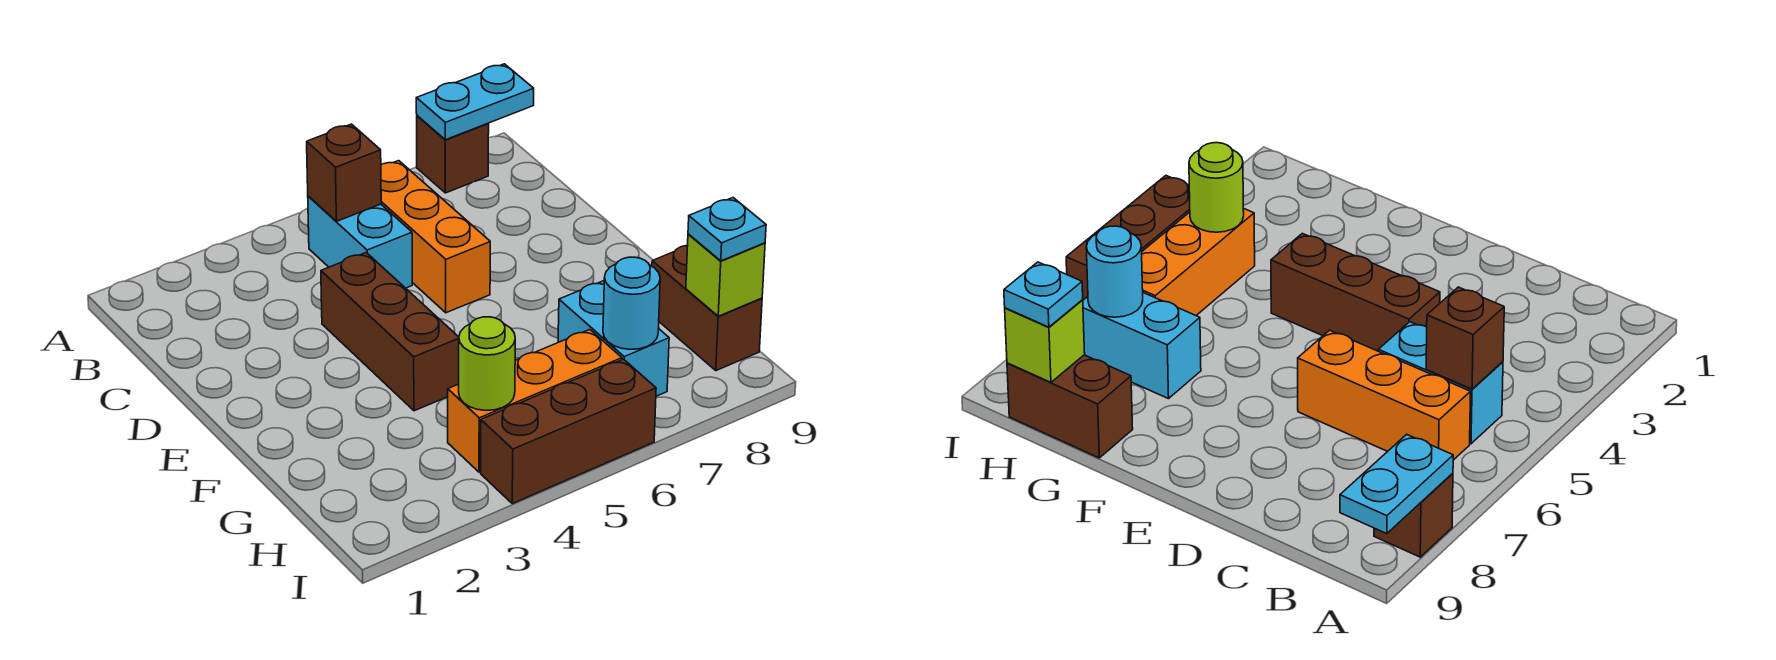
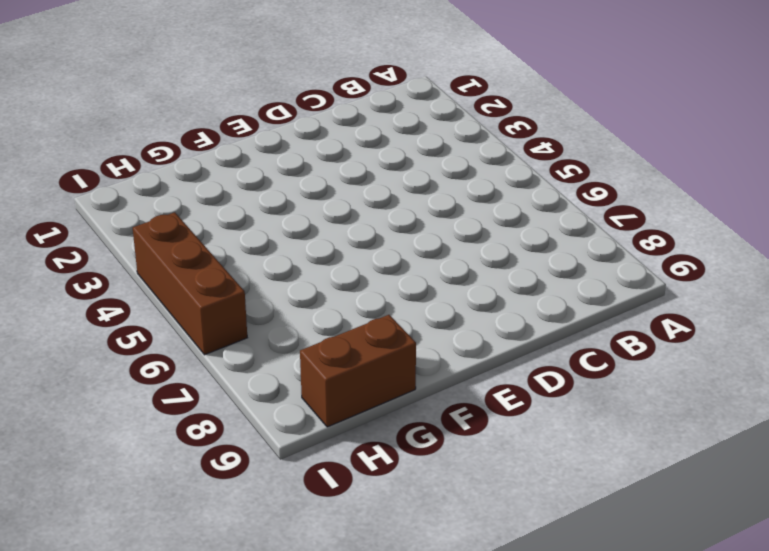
none -> brown brick A8 level 1
none -> cyan brick B5:C5 level 1
none -> orange brick B6:D6 level 1

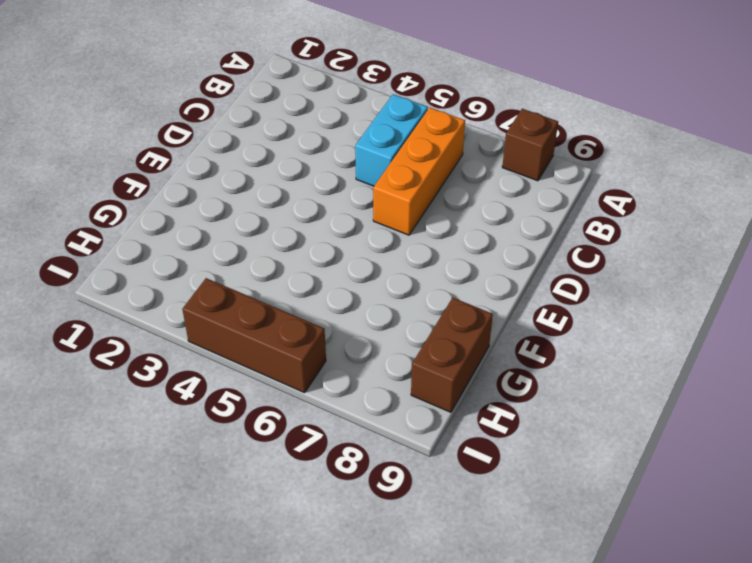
none -> brown brick D4:F4 level 1
none -> cyan brick G7:H7 level 1
none -> orange brick H4:H6 level 1

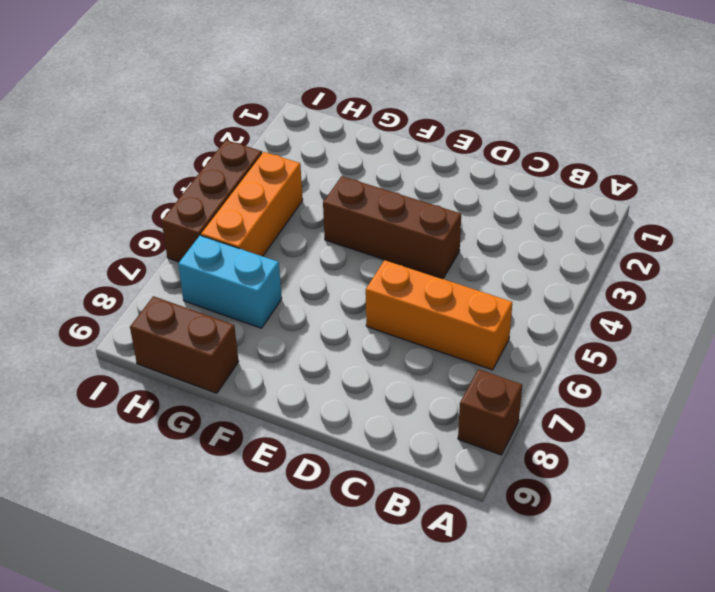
none -> cyan brick B5:C5 level 1
none -> cyan plate A8:A9 level 2
none -> brown brick B5 level 2

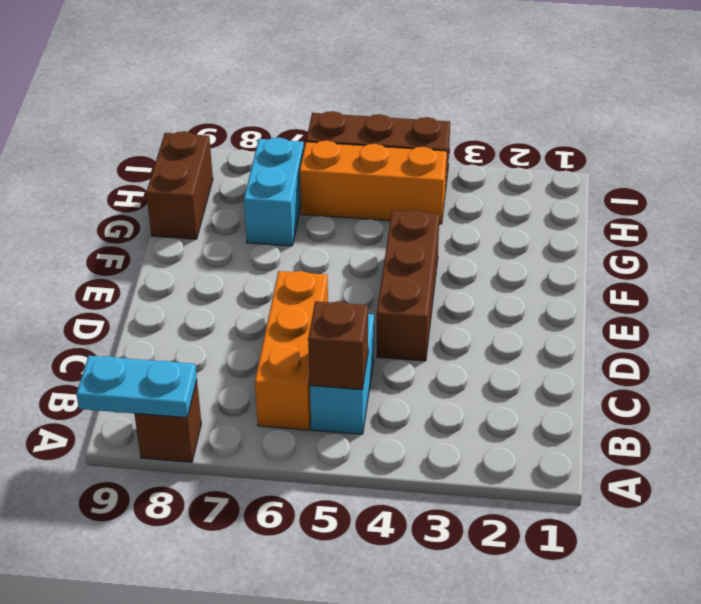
none -> lime round brick H4 level 2
none -> cyan round brick H7 level 2
none -> lime brick H9 level 2

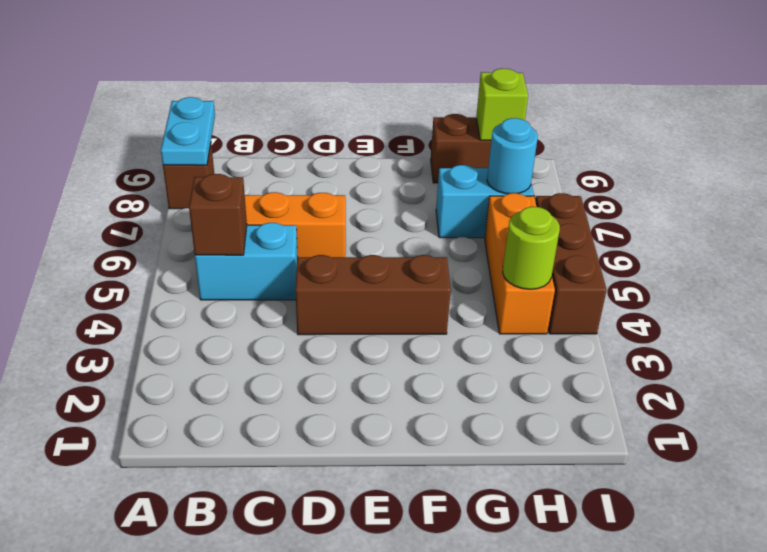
none -> cyan plate H9 level 3

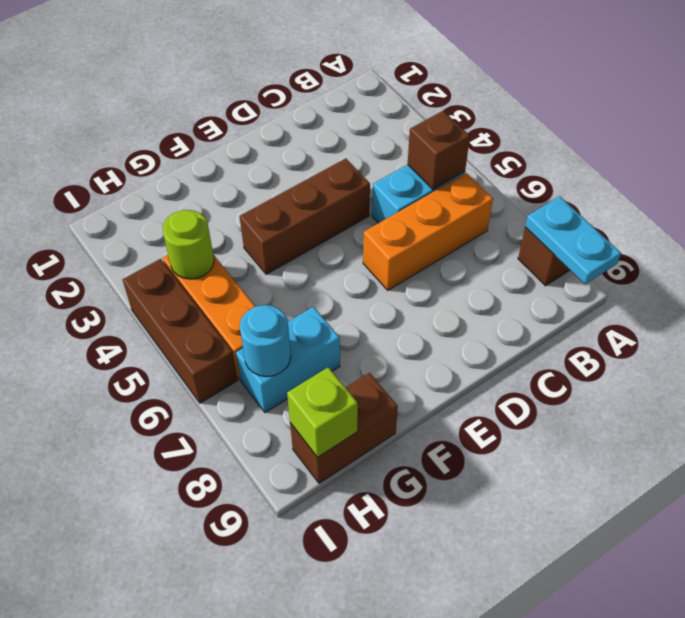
none -> cyan plate H9 level 3

